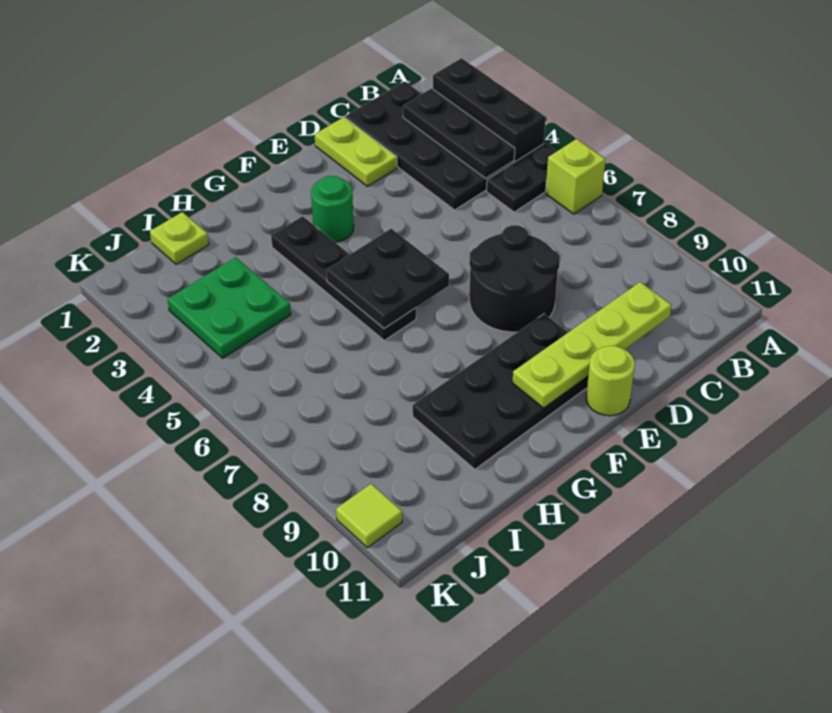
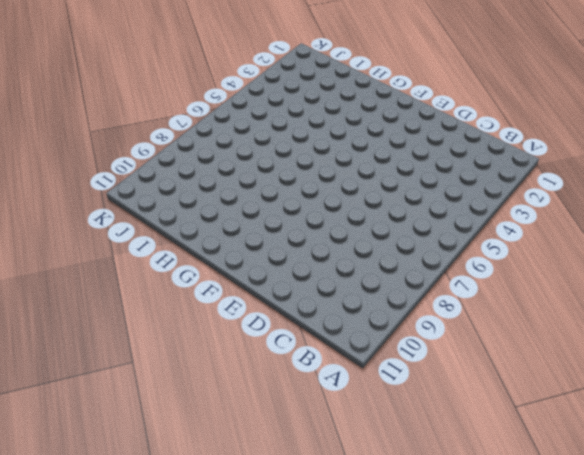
none -> black brick A2:A4 level 1
none -> black plate A5:B5 level 1
none -> lime brick A6 level 1

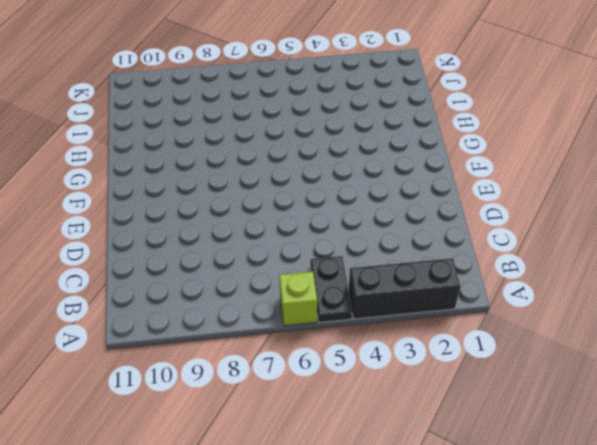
none -> black plate B1:C4 level 1
none -> lime plate D1:D2 level 1
none -> black round brick D7:E8 level 1

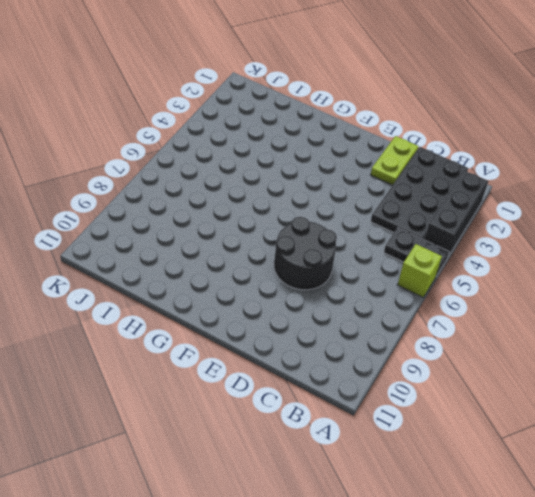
none -> black plate E9:H10 level 1
none -> lime round brick E11 level 1
none -> green round brick F3 level 1

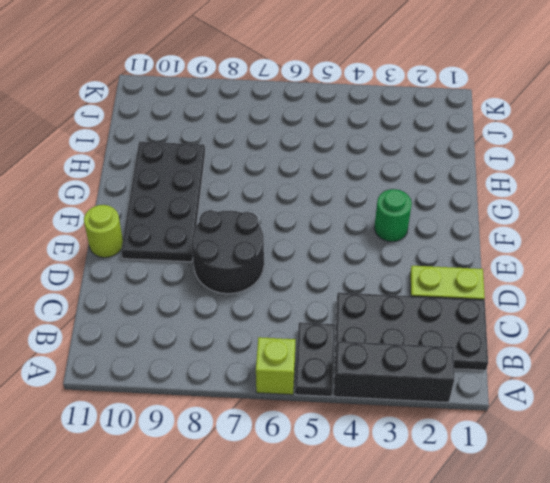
none -> black plate G3:G6 level 1
none -> lime plate I1 level 1
none -> green plate I3:J4 level 1

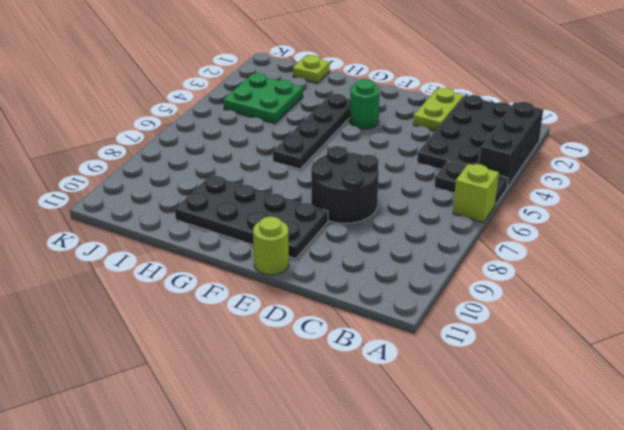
none -> lime tile K10 level 1
none -> black plate B2:B4 level 2
none -> lime plate C10:F10 level 2

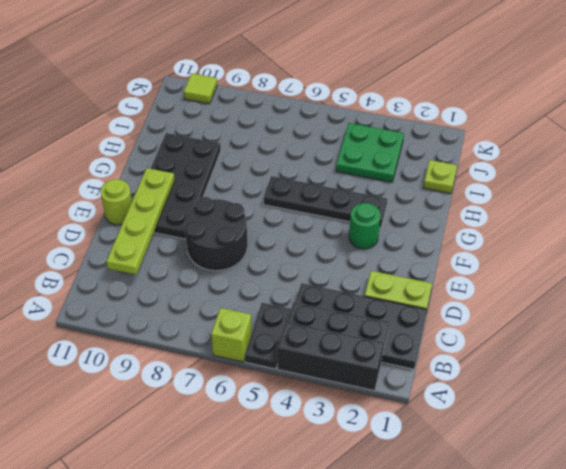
none -> black plate F5:G6 level 2

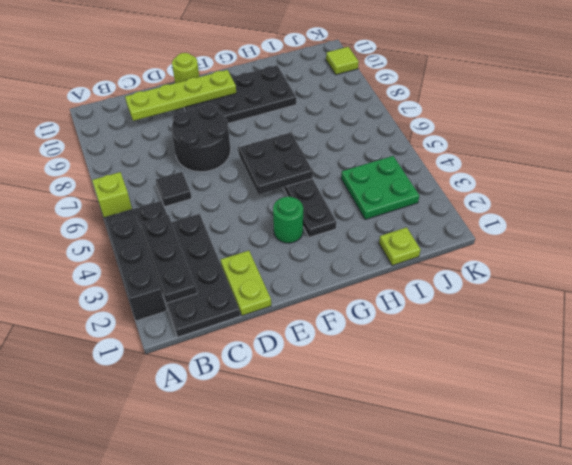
black tile C6 level 1 -> none

